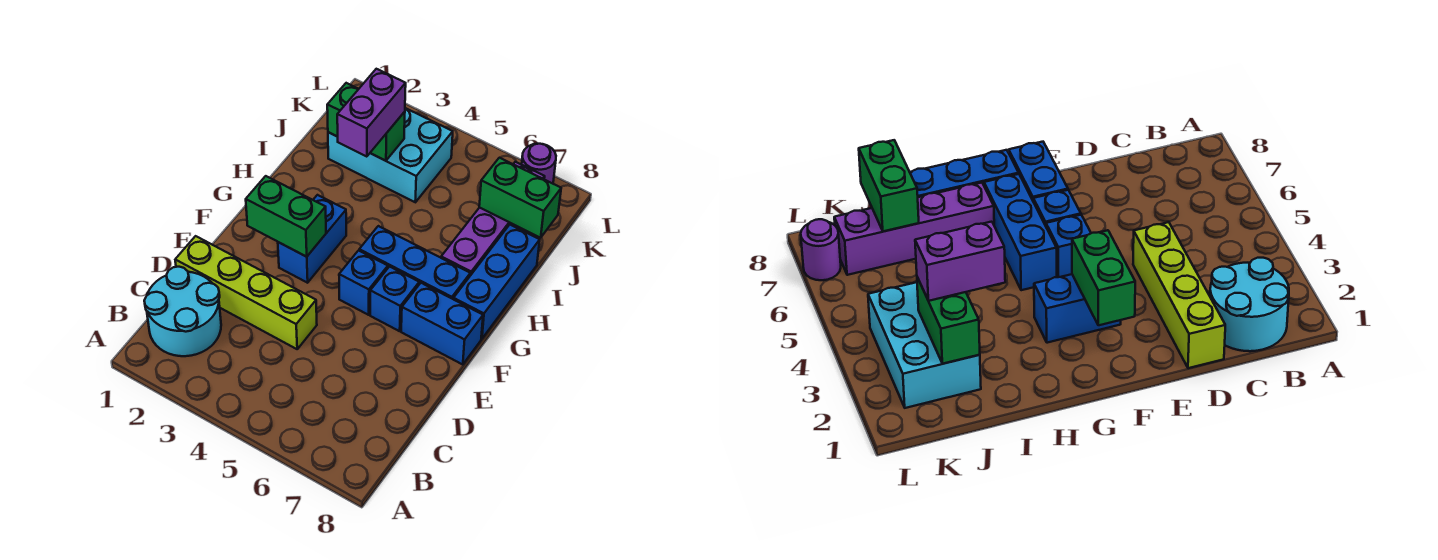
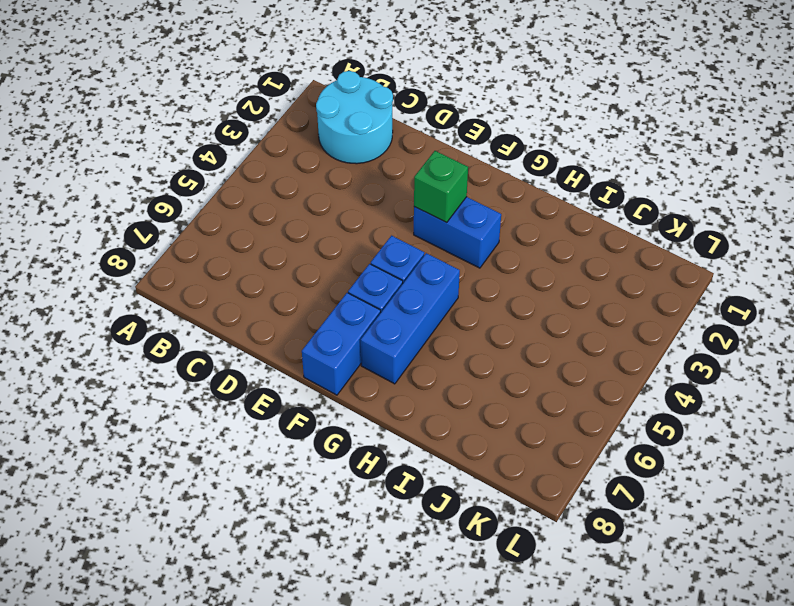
green brick F3 level 2 -> green brick F2:F3 level 2
none -> lime brick D1:D4 level 1
none -> blue brick G8:I8 level 1
none -> purple brick H7:K7 level 1

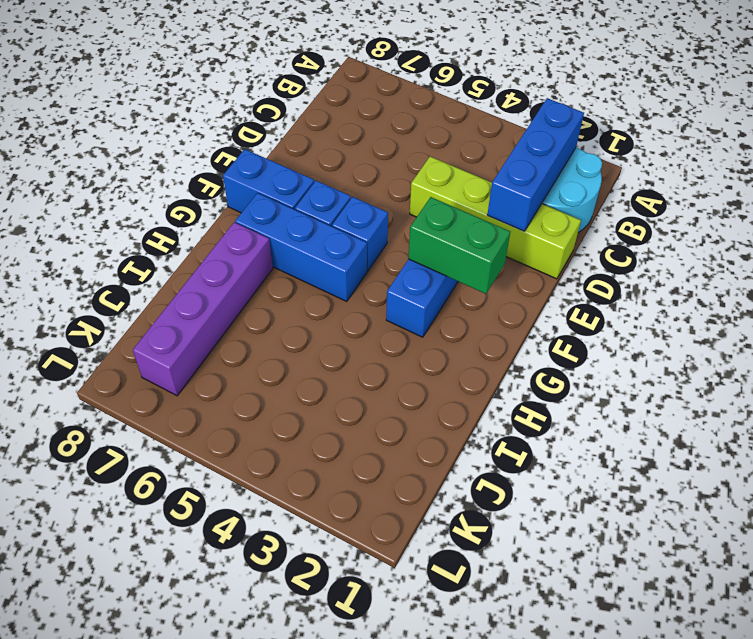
blue brick B2:D2 level 2 -> blue brick G8:I8 level 1
none -> cyan brick J2:K4 level 1
none -> purple round brick L7 level 1
none -> green brick J2:J3 level 2

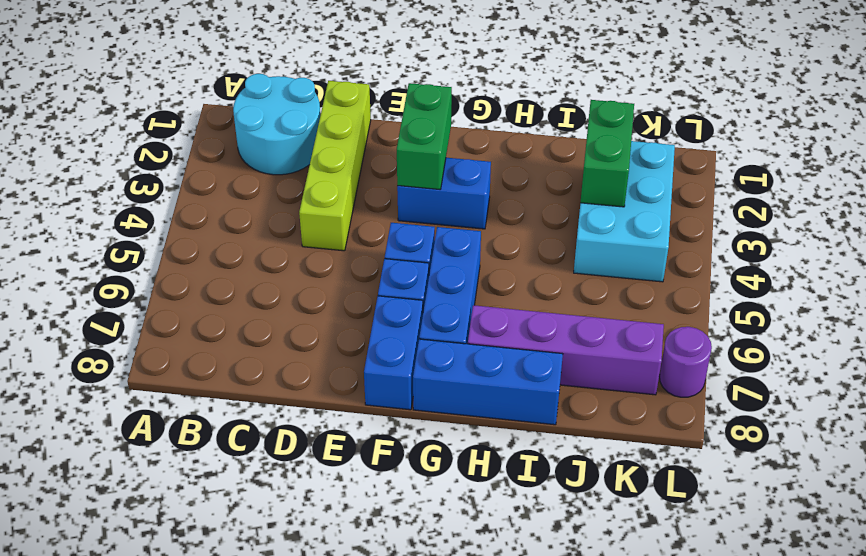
none -> green brick J7:J8 level 2
none -> purple brick I3:J3 level 3

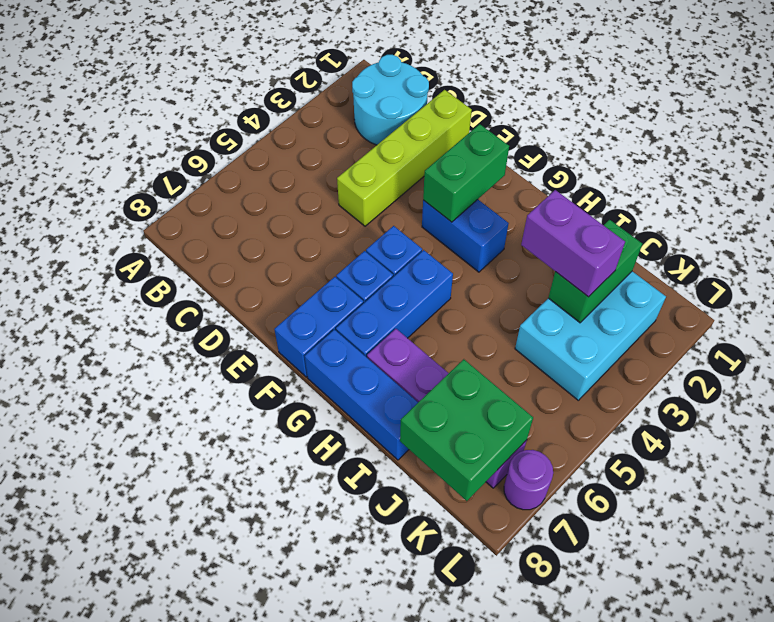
green brick J7:K8 level 2 -> green brick J7:J8 level 2

